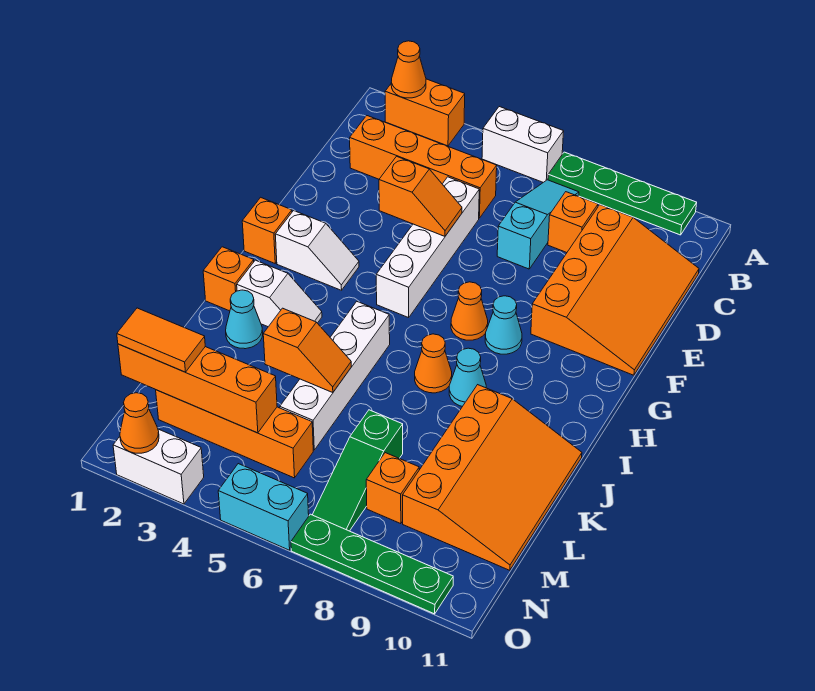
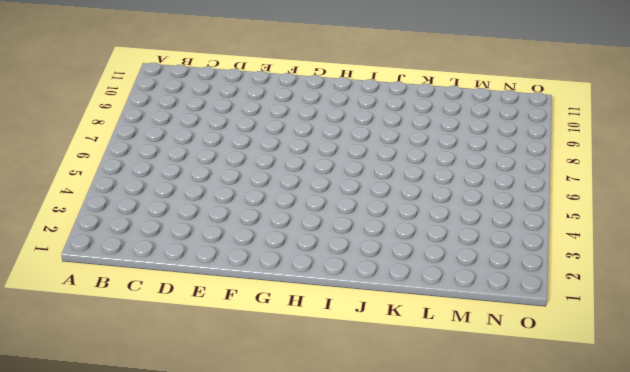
none -> orange brick A2:A3 level 1
none -> white brick A5:A6 level 1
none -> green plate A7:A10 level 1
none -> cyan slope B7:D7 level 1 top D

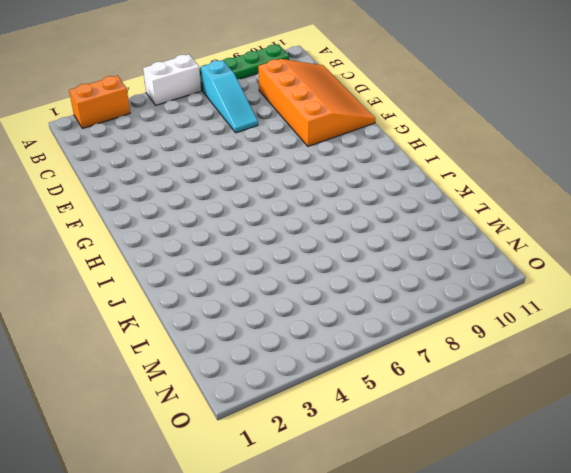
cyan slope B7:D7 level 1 top B -> cyan slope B7:D7 level 1 top D
none -> orange brick C2:C5 level 1
none -> orange brick C8 level 1
none -> white brick D5:G5 level 1
none -> orange brick G1 level 1

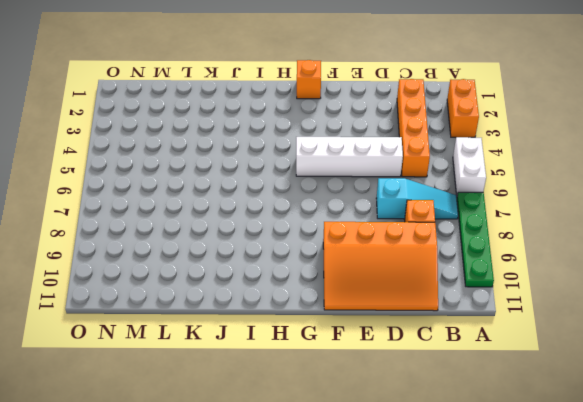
none -> white slope G2:G3 level 1 top 2
none -> orange cone G7 level 1
none -> cyan cone G8 level 1
none -> orange brick I1 level 1

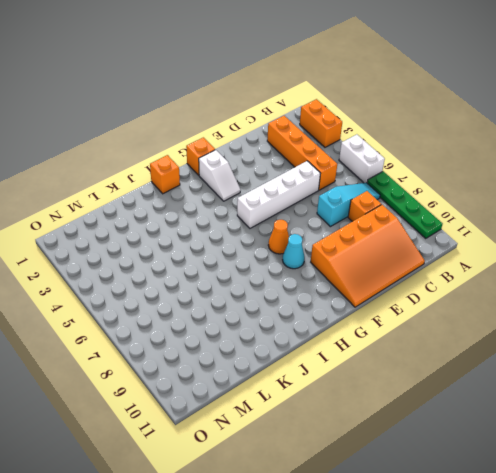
none -> white slope I2:I3 level 1 top 2
none -> white brick I5:L5 level 1
none -> orange cone I7 level 1
none -> cyan cone I8 level 1

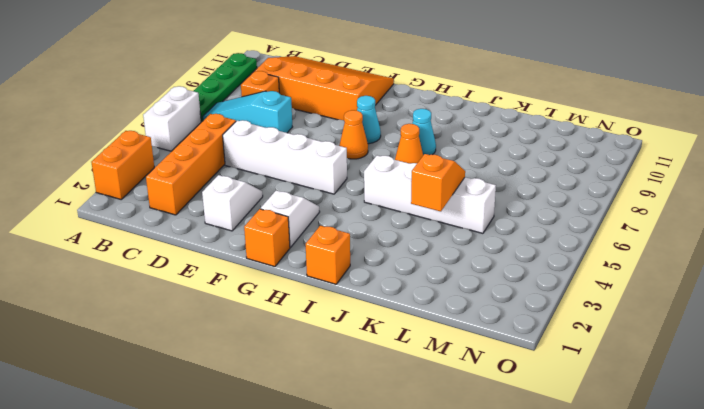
white slope E2:E3 level 1 top 2 -> white slope I2:I3 level 1 top 2
none -> cyan cone J2 level 1
none -> orange slope J9:M11 level 1 top 9
none -> green slope L7:N7 level 1 top L
none -> orange brick M2:M5 level 1

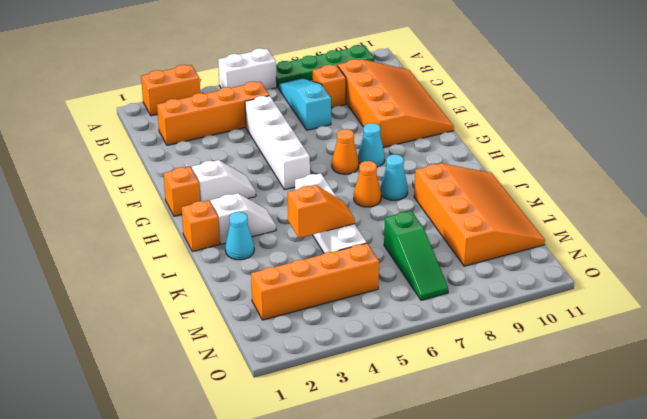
none -> orange brick M8 level 1
none -> white brick O2:O3 level 1
none -> cyan brick O5:O6 level 1
none -> green plate O7:O10 level 1

